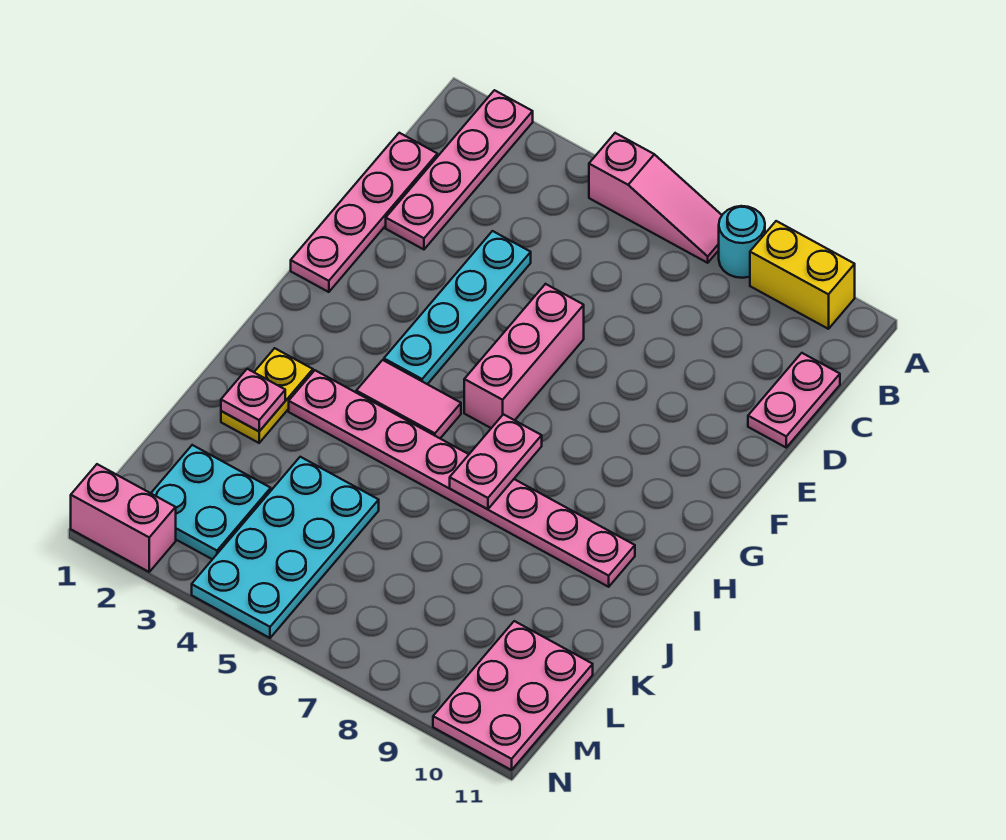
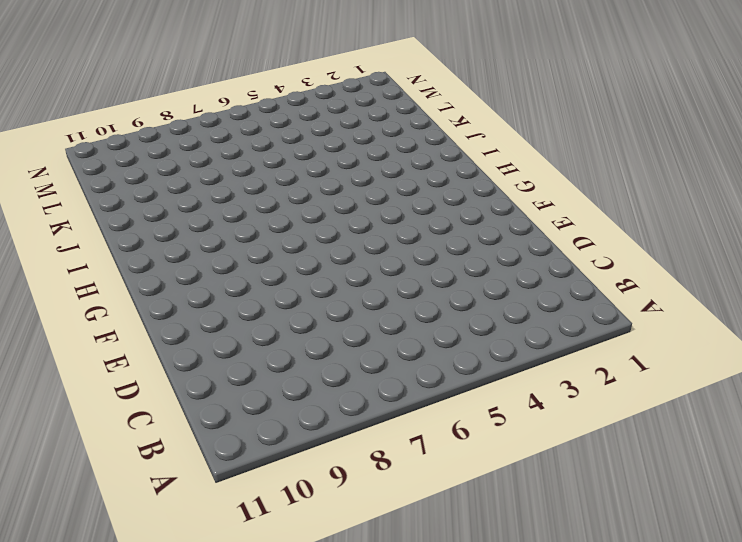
none -> pink plate A2:D2 level 1
none -> pink slope A5:A7 level 1 top 5
none -> cyan round brick A8 level 1

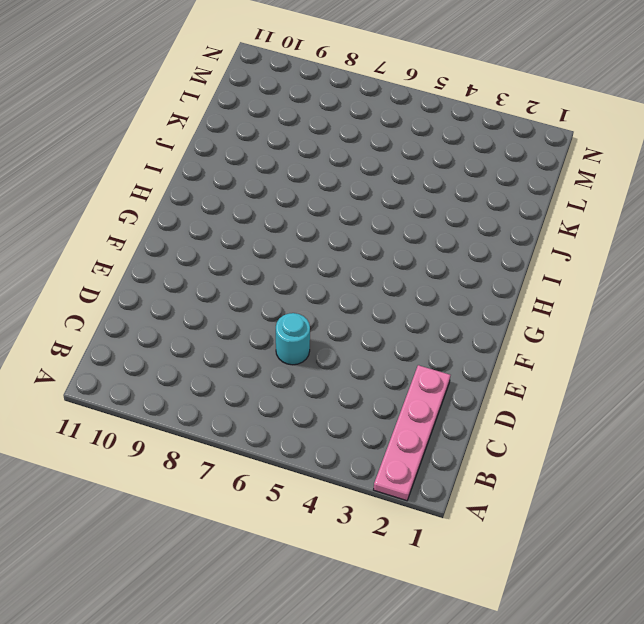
cyan round brick D6 level 1 -> cyan round brick A8 level 1
none -> pink slope A5:A7 level 1 top 5
none -> yellow brick A9:A10 level 1
none -> pink plate C1:F1 level 1

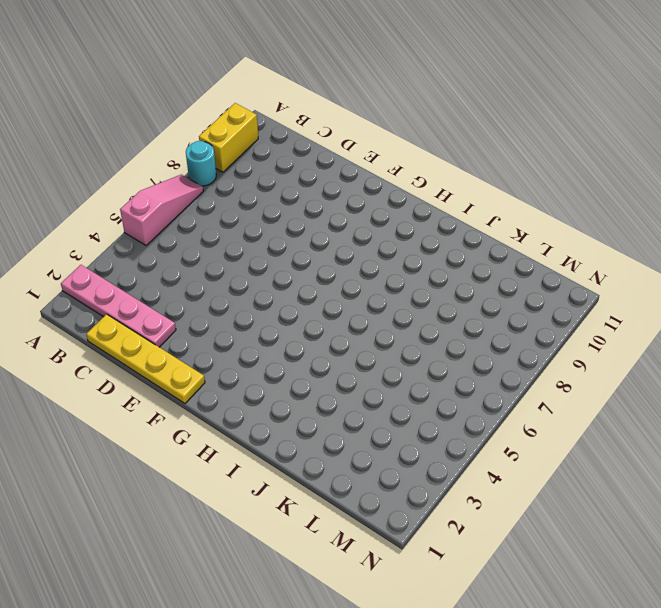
yellow plate C1:F1 level 1 -> pink plate C1:F1 level 1
none -> pink plate C11:D11 level 1
none -> cyan plate D4:G4 level 1
none -> pink brick E6:G6 level 1

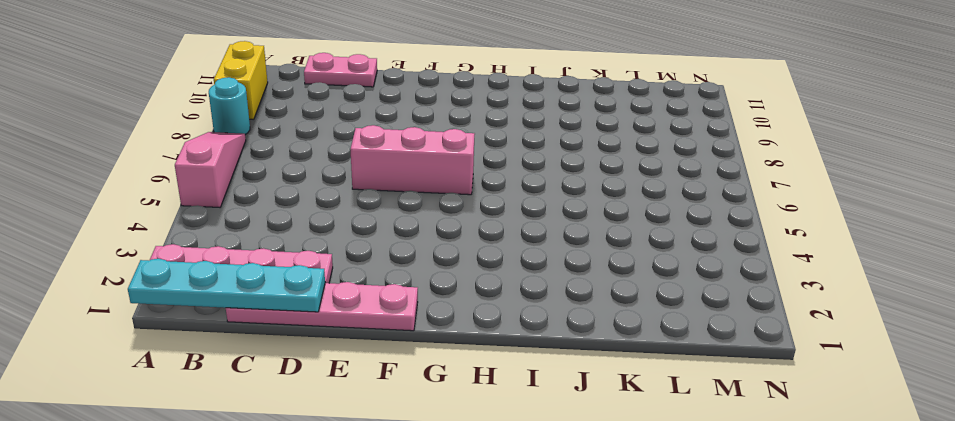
cyan plate A1:D1 level 2 -> cyan plate D4:G4 level 1
none -> pink tile H4:H5 level 1
none -> yellow plate I2:J2 level 1
none -> pink plate I3:I10 level 1

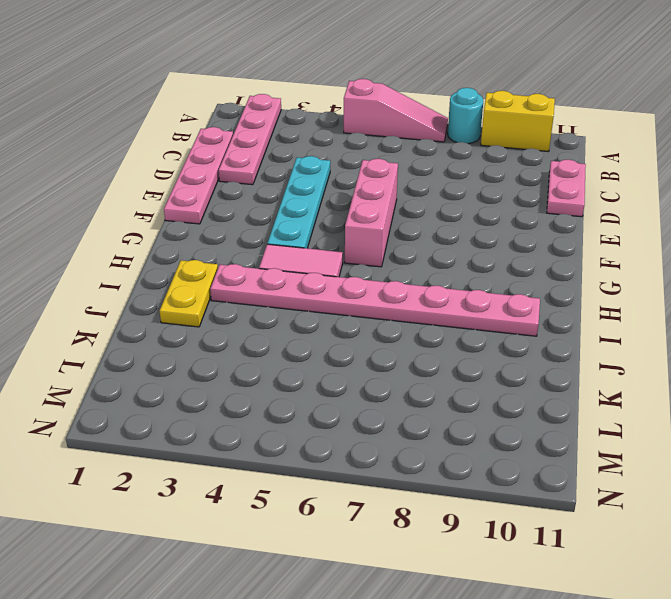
none -> cyan plate K4:N5 level 1
none -> cyan plate L2:M3 level 1
none -> pink plate L10:N11 level 1

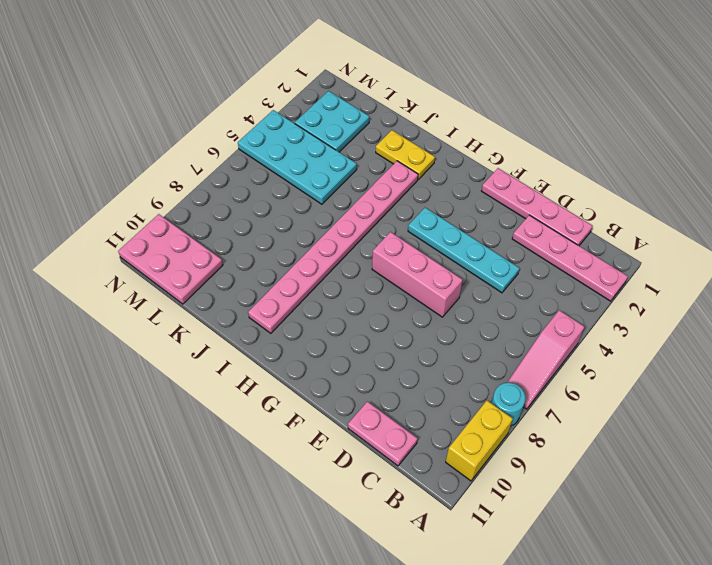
none -> pink tile H4:H5 level 1
none -> pink brick N1:N2 level 1
none -> pink plate H7:I7 level 2

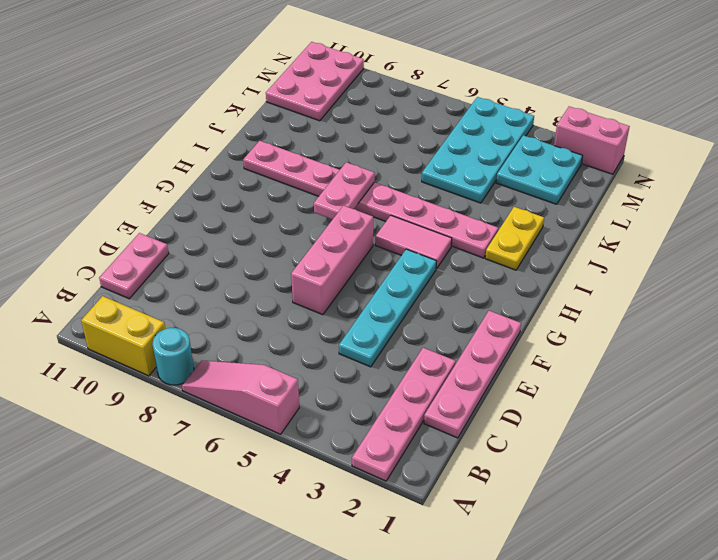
none -> pink plate J2 level 2

